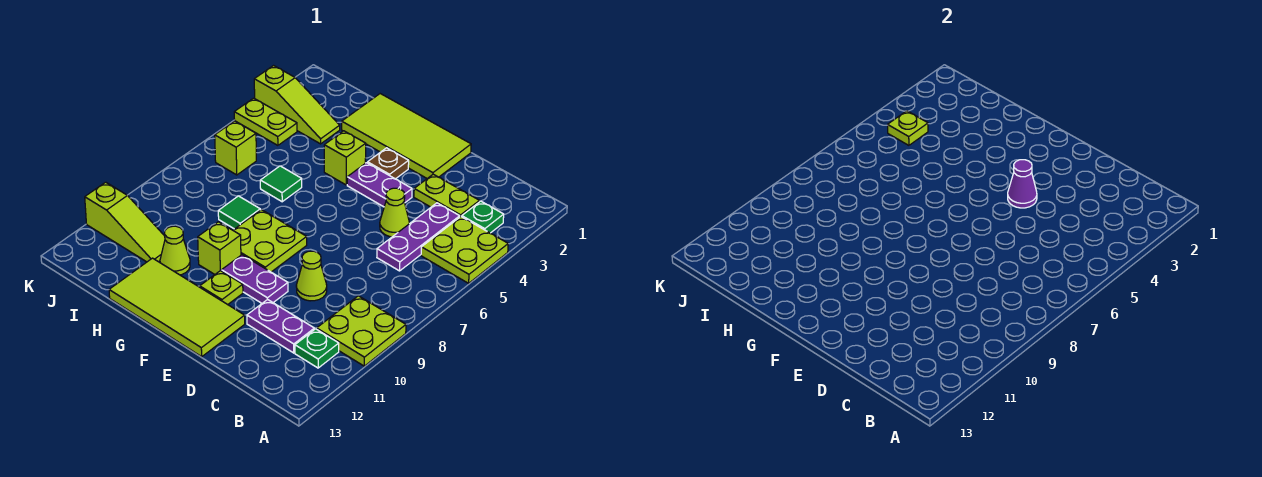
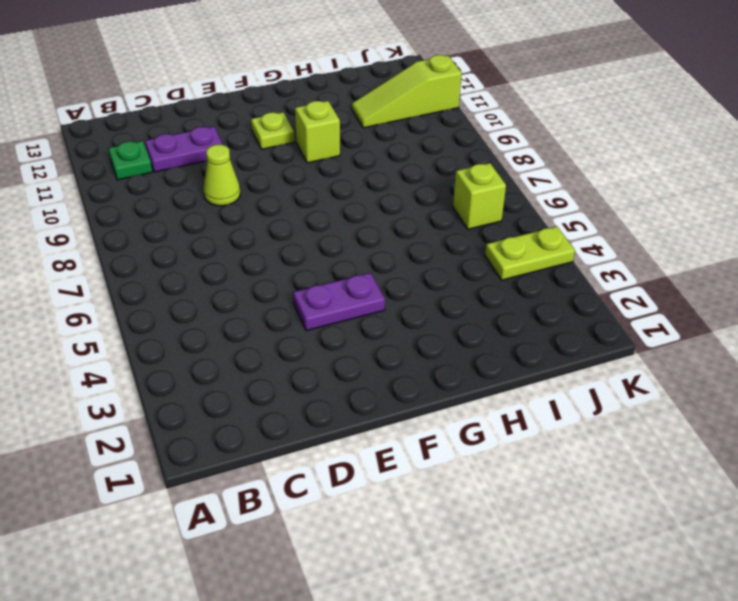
none -> lime plate A4:B5 level 1
none -> lime plate A9:B10 level 1
none -> green plate B3 level 1

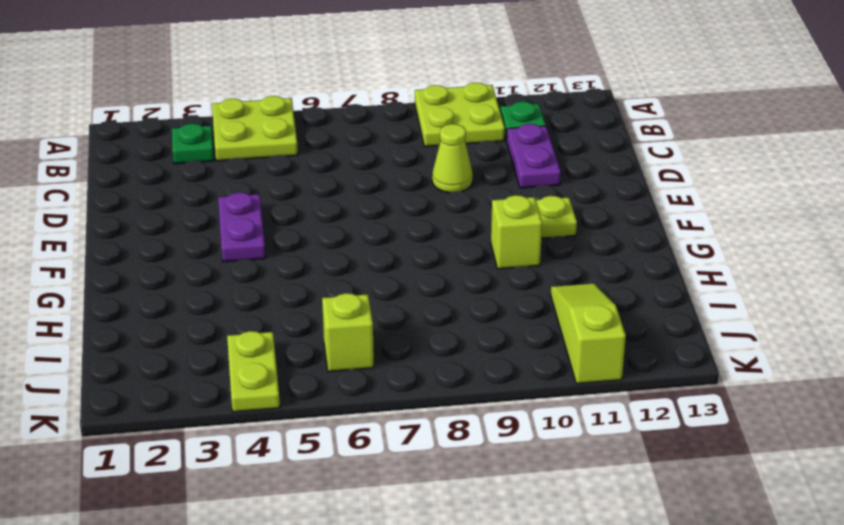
none -> lime plate C3:D3 level 1
none -> purple plate C4:C6 level 1
none -> lime cone D5 level 1

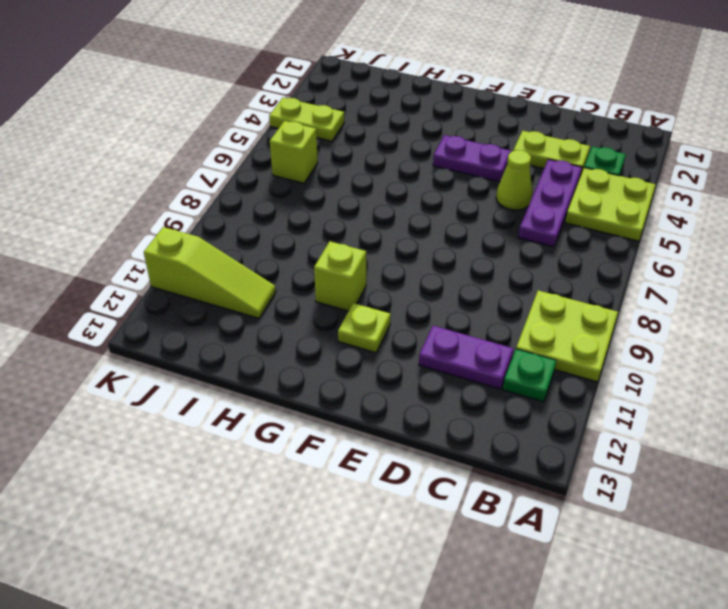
none -> lime cone D9 level 1
none -> lime tile E1:H2 level 1
none -> purple plate E10:F10 level 1

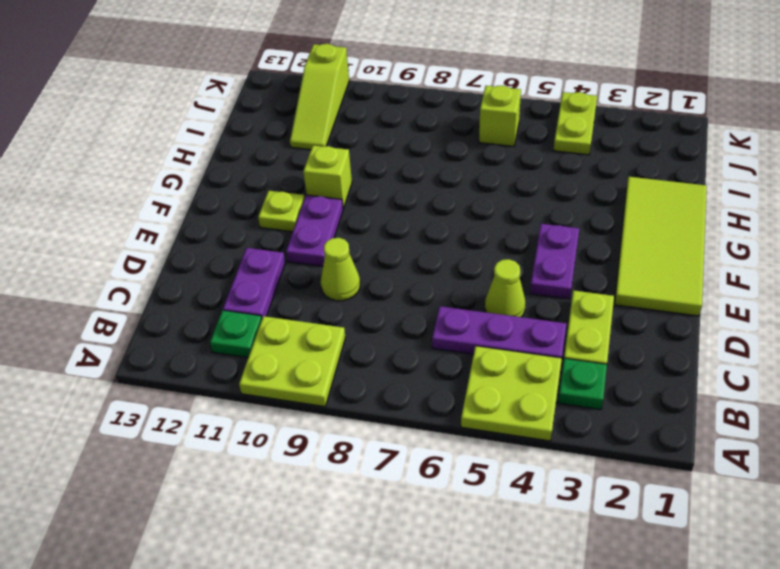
none -> lime tile E12:H13 level 1
none -> brown plate F3 level 1
none -> lime plate F8:G9 level 1

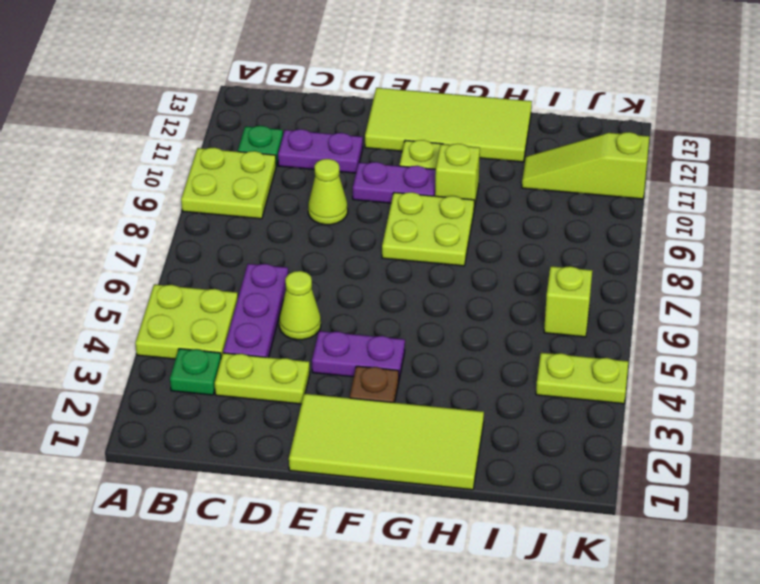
none -> lime brick G4 level 1
none -> green tile H6 level 1
none -> green tile H8 level 1

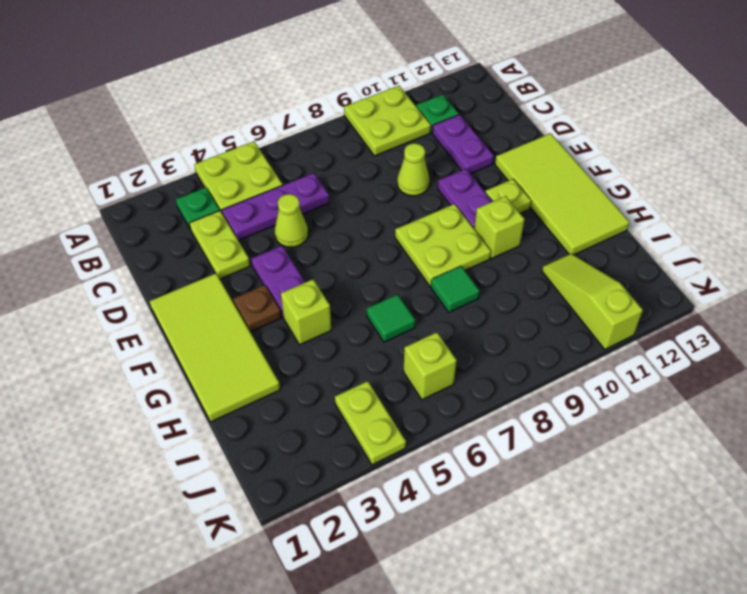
none -> lime cone H11 level 1
none -> lime slope I3:K3 level 1 top K
none -> purple cone E4 level 2

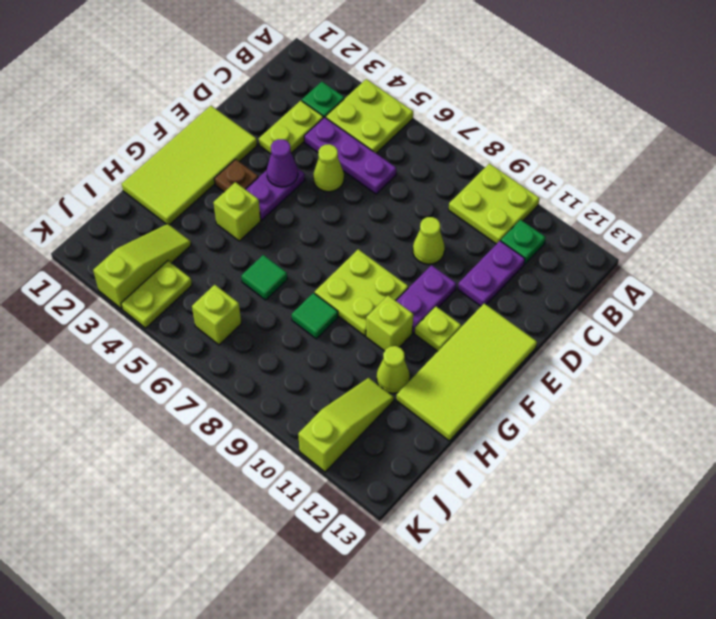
none -> lime plate J4 level 2

